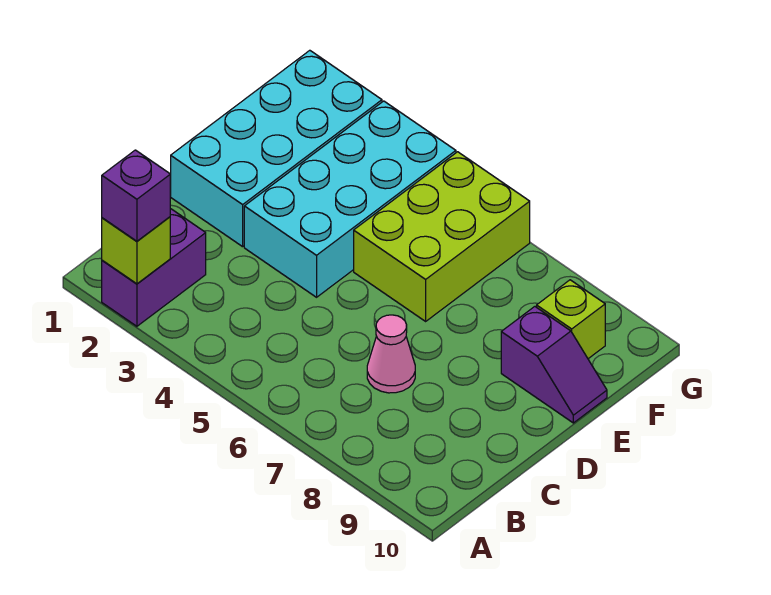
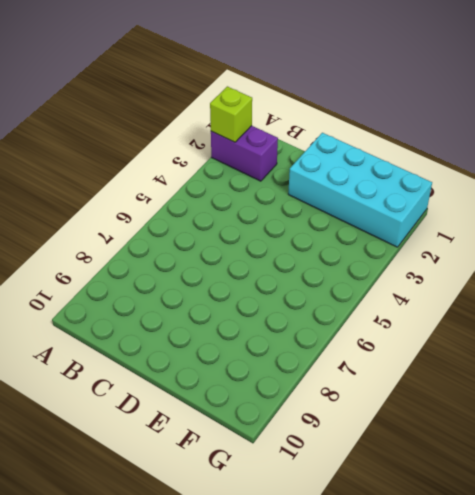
none -> pink cone C7 level 1
none -> cyan brick D3:G4 level 1

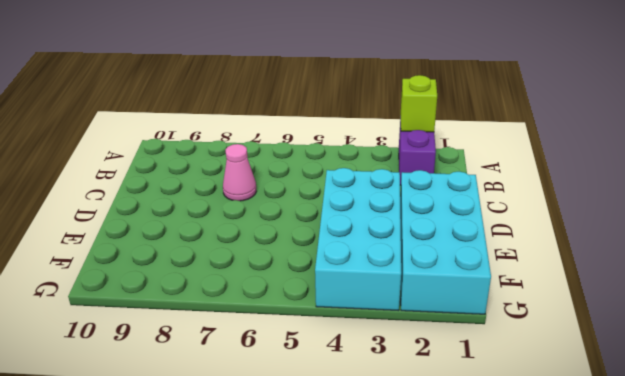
none -> lime brick E5:G6 level 1
none -> purple slope E9:E10 level 1 top 9

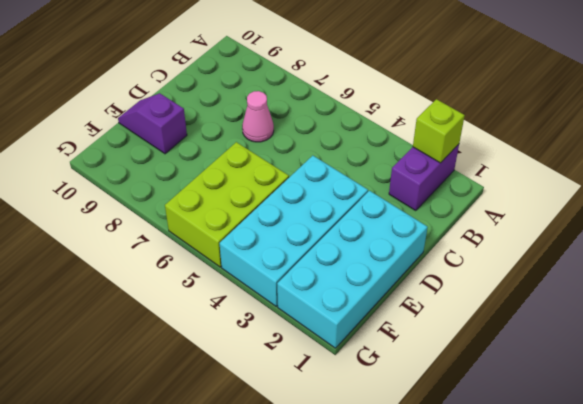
none -> lime brick F9 level 1
none -> purple brick A2 level 3

